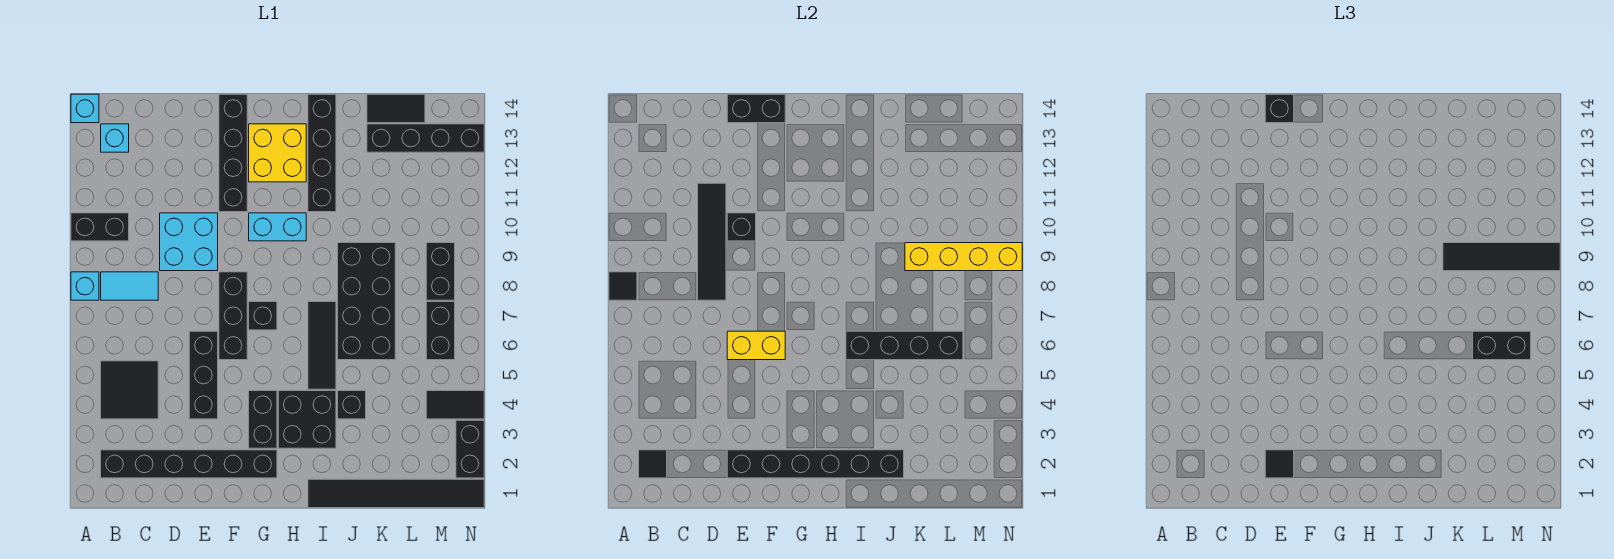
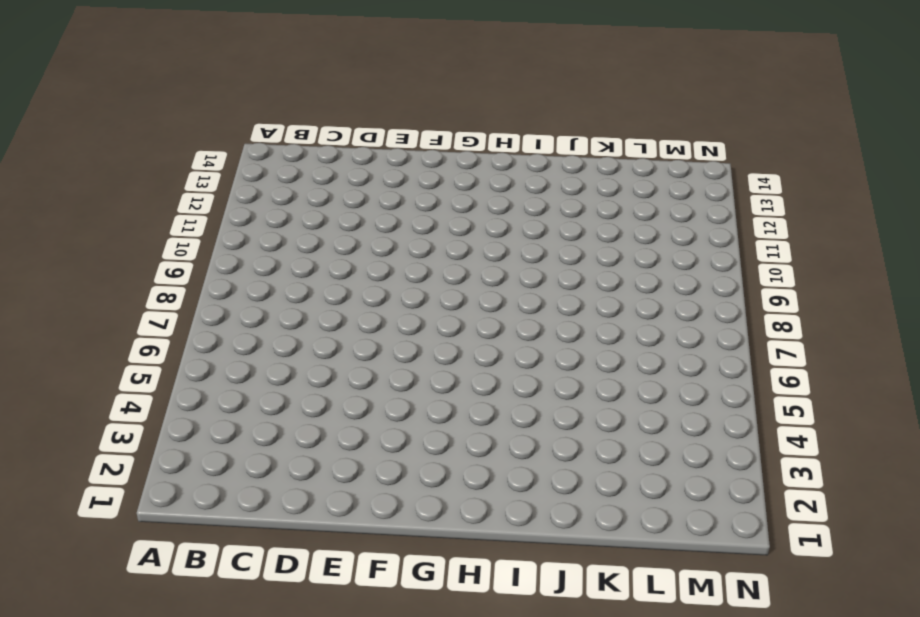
none -> cyan brick A8 level 1
none -> black brick A10:B10 level 1
none -> cyan brick A14 level 1
none -> black brick B2:G2 level 1

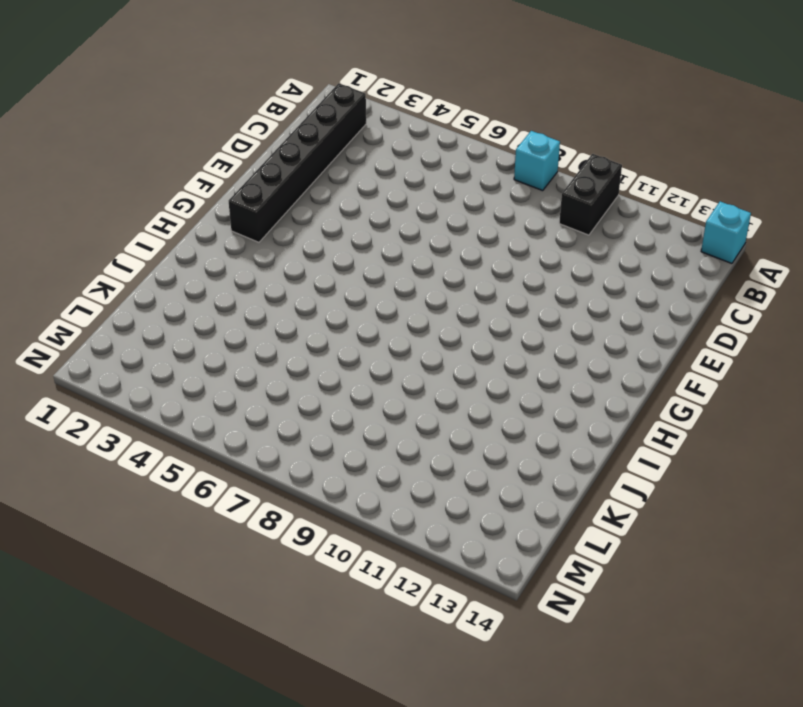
none -> black tile B4:C5 level 1
none -> cyan tile B8:C8 level 1
none -> cyan brick B13 level 1
none -> cyan brick D9:E10 level 1

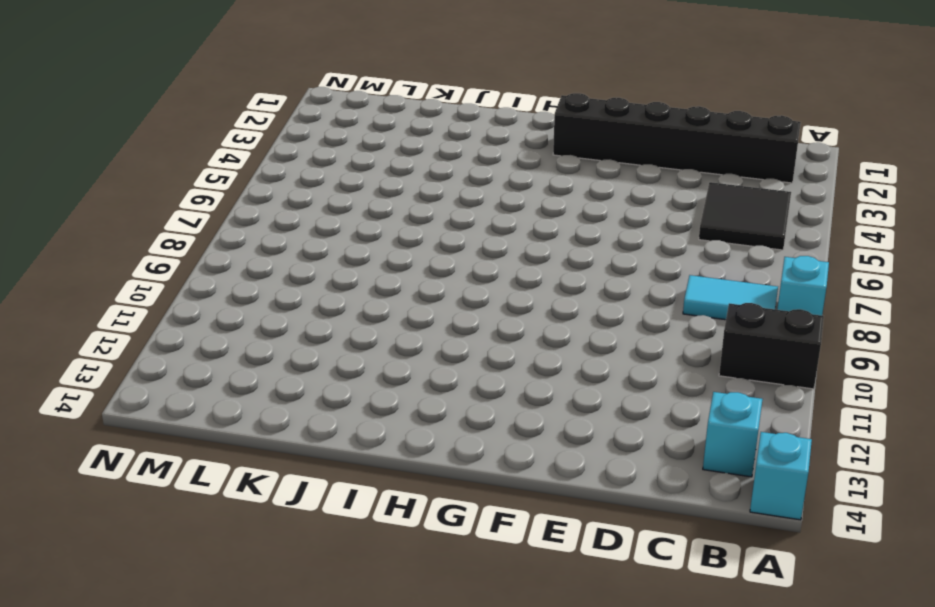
none -> cyan brick D9:E10 level 1
none -> black brick E4:E6 level 1
none -> black brick F6:F8 level 1
none -> black brick F11:F14 level 1

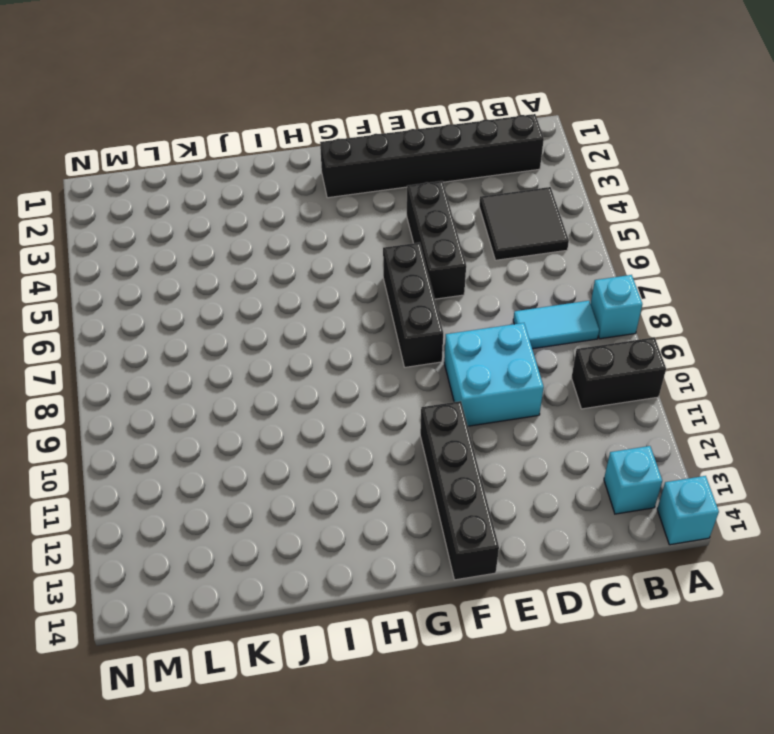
none -> black brick G3:G4 level 1
none -> black brick G7 level 1
none -> cyan brick G10:H10 level 1
none -> yellow brick G12:H13 level 1

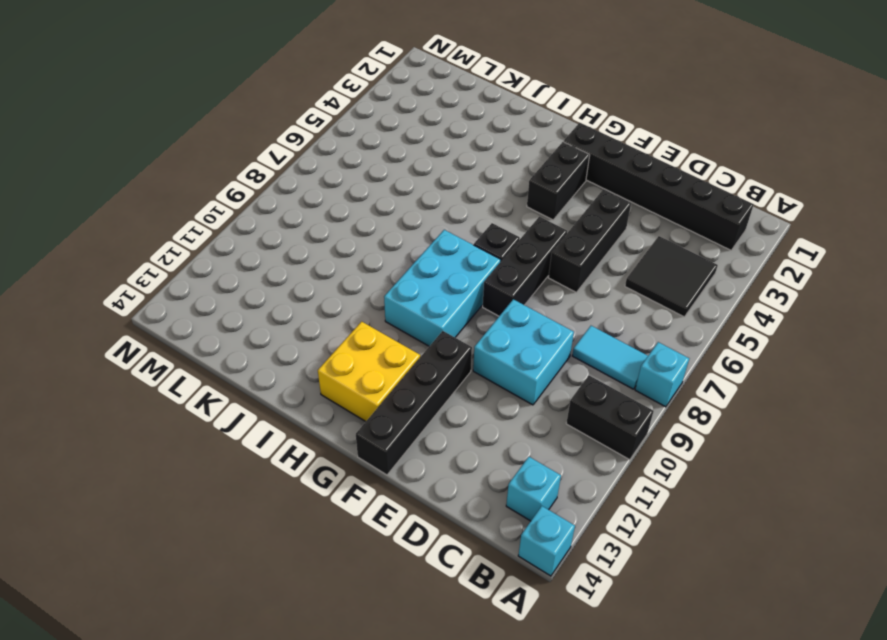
cyan brick G8:H10 level 1 -> cyan brick G10:H10 level 1
none -> black brick H3:I4 level 1
none -> black tile I1:N1 level 1
none -> black tile I5:I7 level 1
none -> black brick I11:I14 level 1

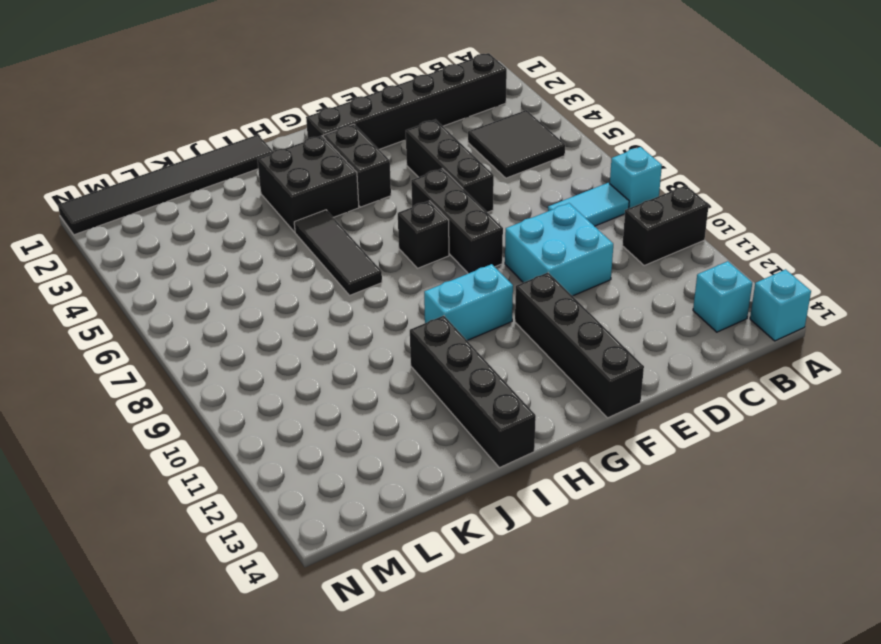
none -> yellow brick G12:H13 level 1
none -> black brick J4 level 1
none -> black brick J6:K9 level 1
none -> black brick K13:N13 level 1

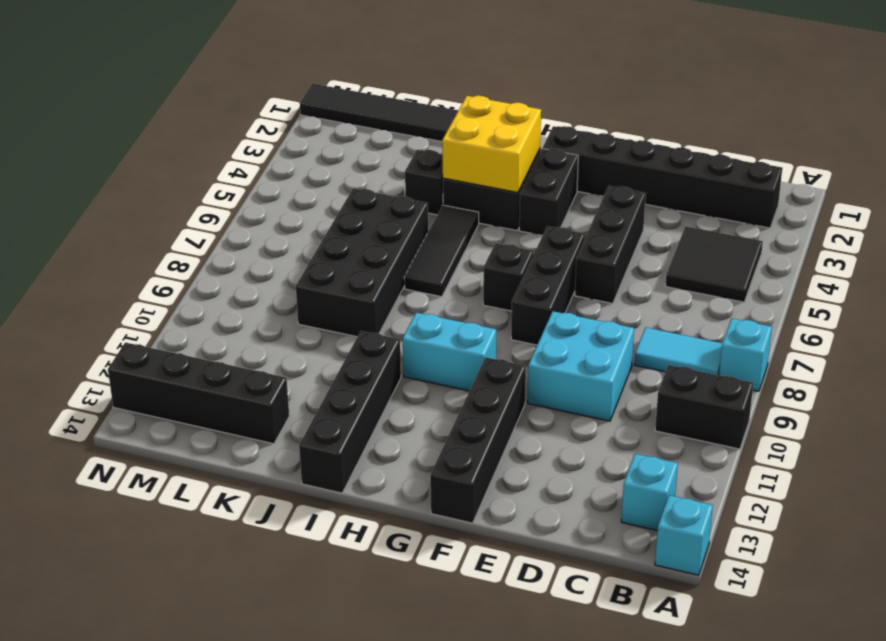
yellow brick H3:I4 level 2 -> yellow brick G12:H13 level 1
none -> black tile K14:L14 level 1
none -> black tile M4:N4 level 1
none -> black brick M6:M7 level 1
none -> black brick M8:M9 level 1

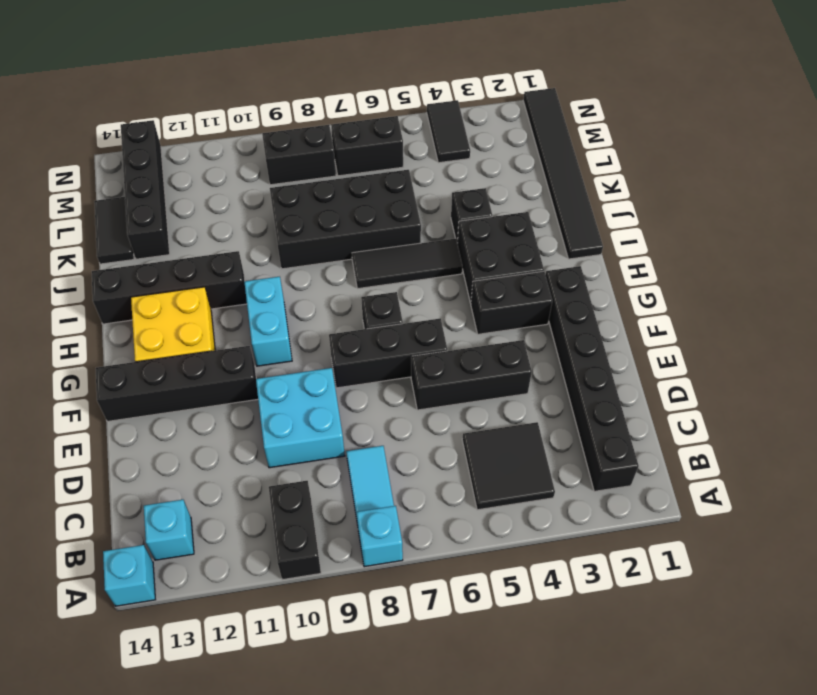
none -> black brick N2:N3 level 1
none -> black tile A8 level 2
none -> black tile B2 level 2
none -> black tile D8:D11 level 2

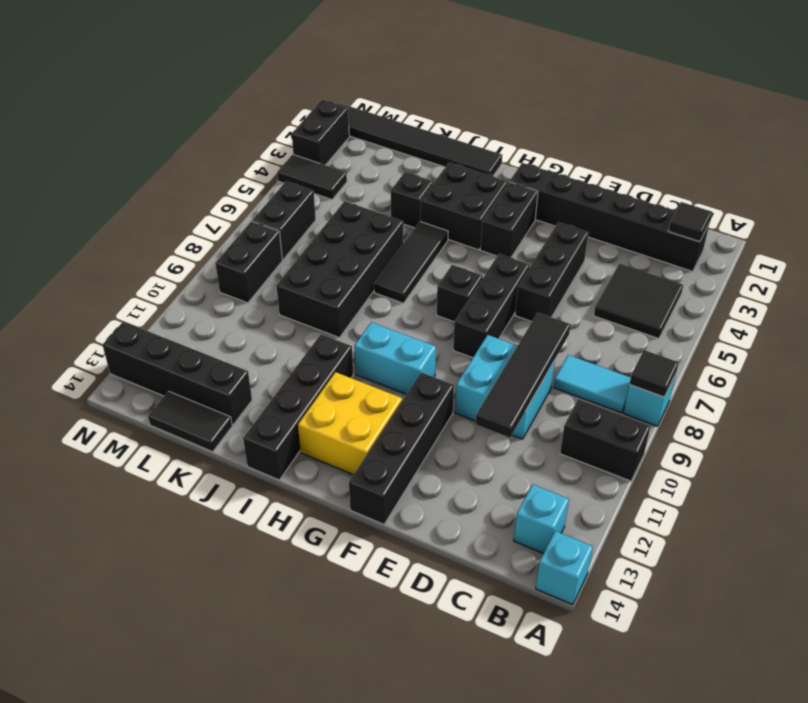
none -> black brick E2:J2 level 2
none -> yellow brick E6:F6 level 2
none -> black brick E10 level 2
none -> black brick E14:F14 level 2

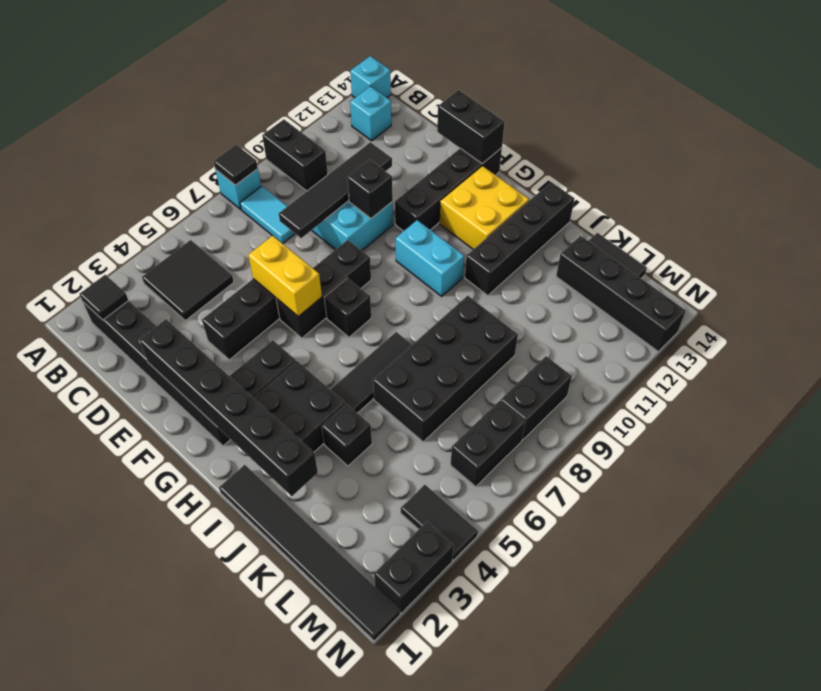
none -> black brick I6:L6 level 2
none -> yellow brick K9:N9 level 2
none -> black tile E2 level 3
none -> black brick E14 level 3

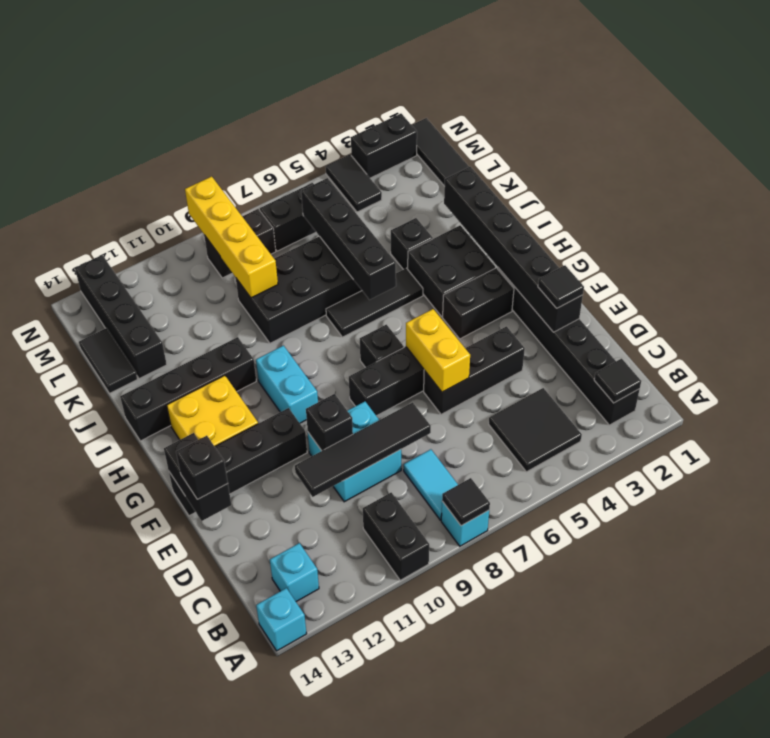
none -> black tile K9:N9 level 3
none -> black brick L6:M6 level 3

